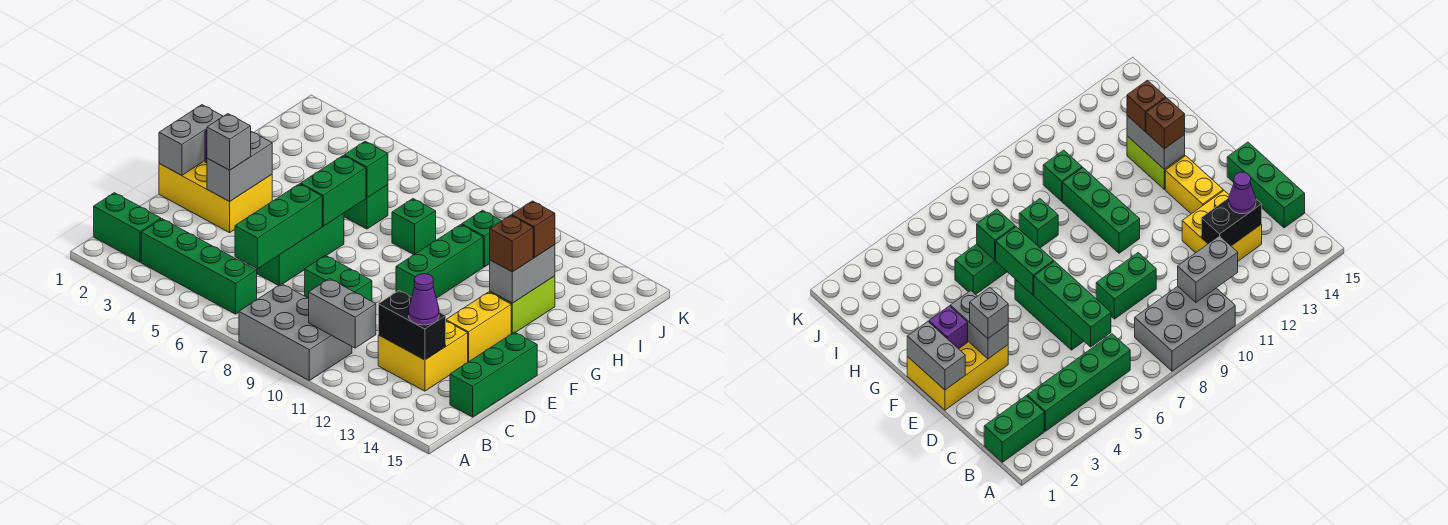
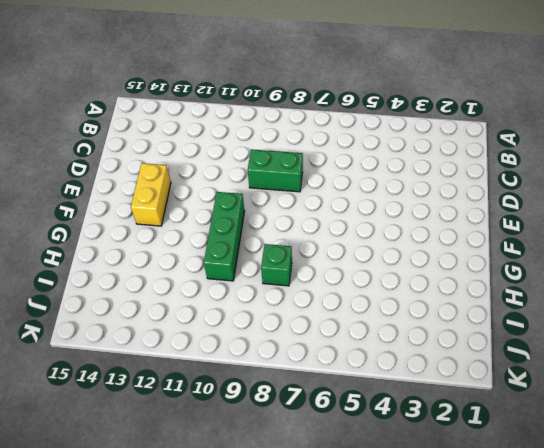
none -> grey brick A8:B10 level 1
none -> green brick B1:B2 level 1
none -> green brick B3:B6 level 1

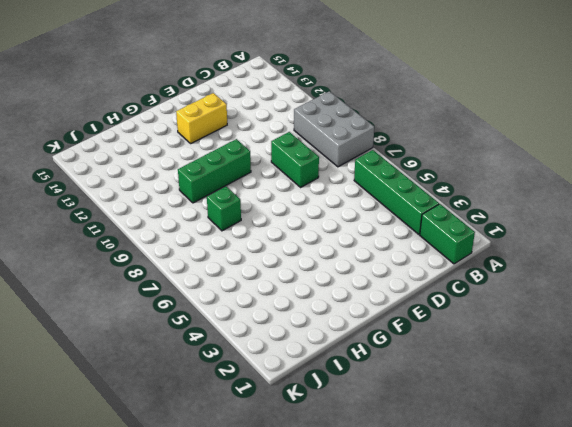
none -> yellow brick C12:D13 level 1
none -> green brick C15:E15 level 1
none -> green brick D6:F6 level 1

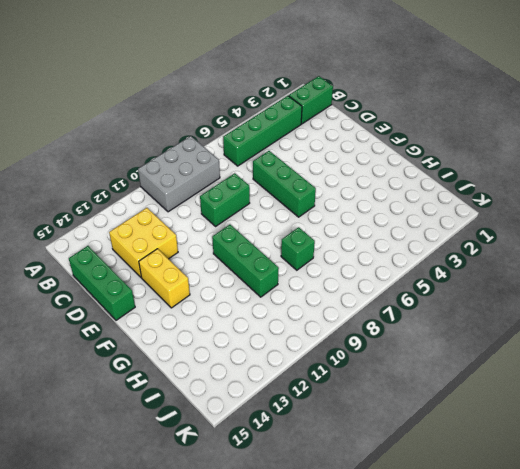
none -> yellow brick E1:F3 level 1
none -> lime brick G13:H13 level 1
none -> green brick H5:H6 level 1

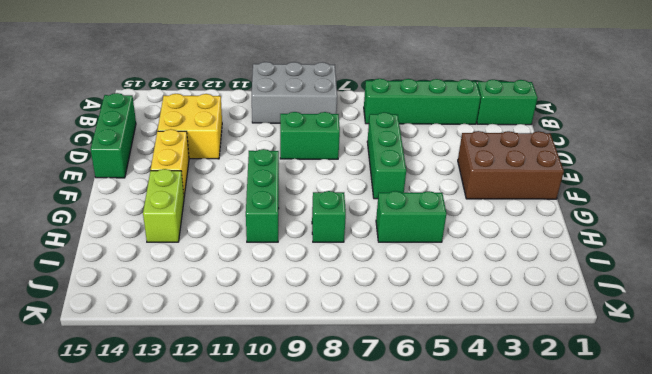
brown brick E1:F3 level 1 -> yellow brick E1:F3 level 1
none -> green brick I10 level 1
none -> grey brick B10:B11 level 2
none -> green brick C6:E6 level 2

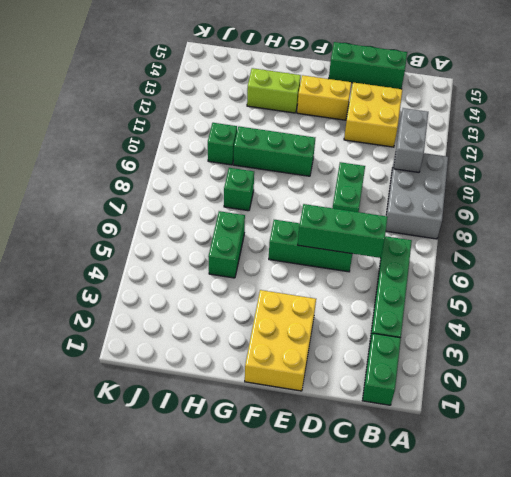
none -> black brick C12:C13 level 2
none -> grey brick E1:F1 level 2
none -> grey brick E3:F3 level 2

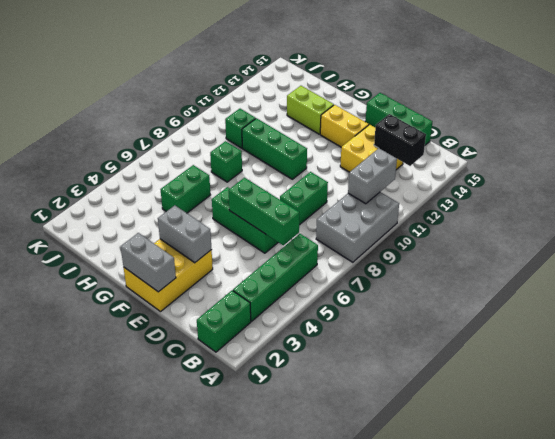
black brick B13:C13 level 2 -> black brick C12:C13 level 2
none -> purple brick F2 level 2
none -> green brick F6:G6 level 2
none -> grey brick G13:H13 level 2

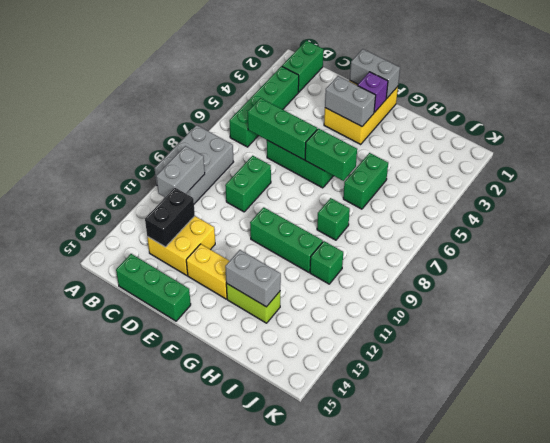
none -> green brick H6 level 2
none -> purple cone C13 level 3
none -> grey brick E3 level 3

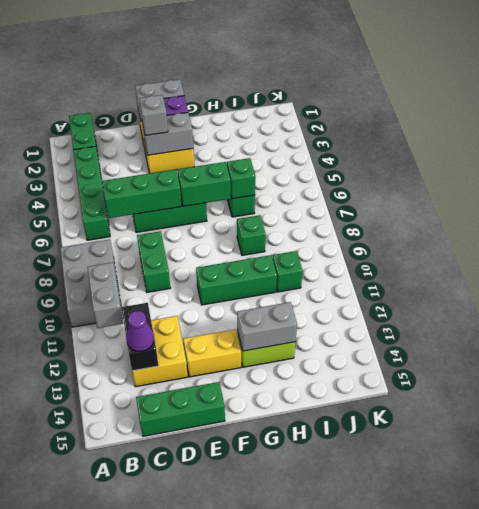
none -> brown brick G13 level 3
none -> brown brick H13 level 3

